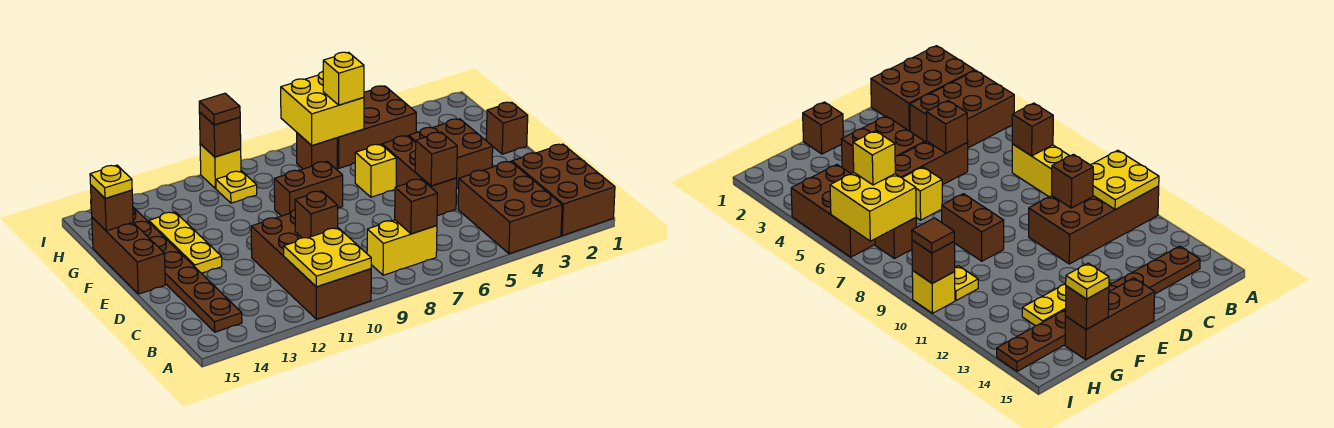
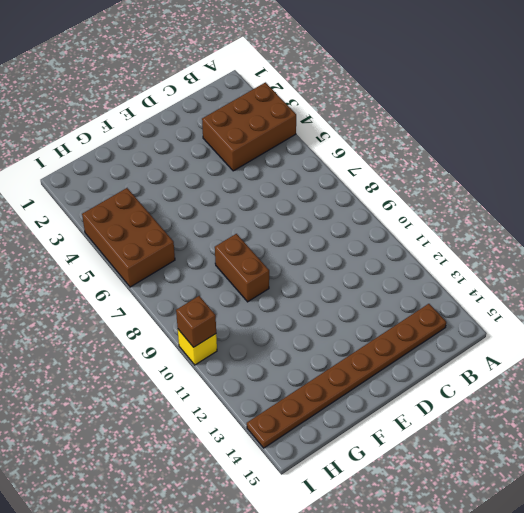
none -> brown brick A1:C2 level 1
none -> brown brick A10:D11 level 1
none -> yellow brick B7:B8 level 1

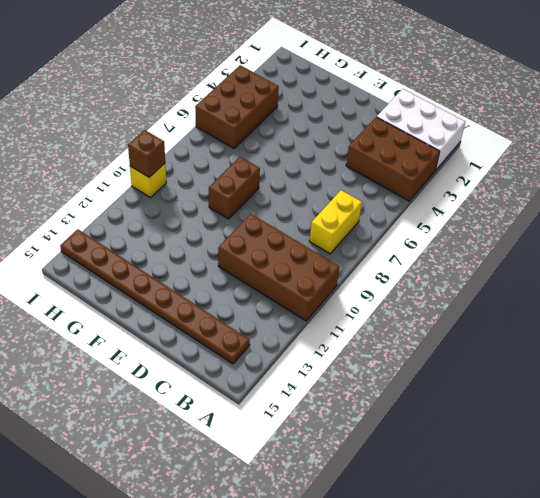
white brick A1:C2 level 1 -> brown brick A1:C2 level 1
none -> brown brick D5:F5 level 1
none -> brown brick E3:F4 level 1
none -> yellow plate E13:G13 level 1

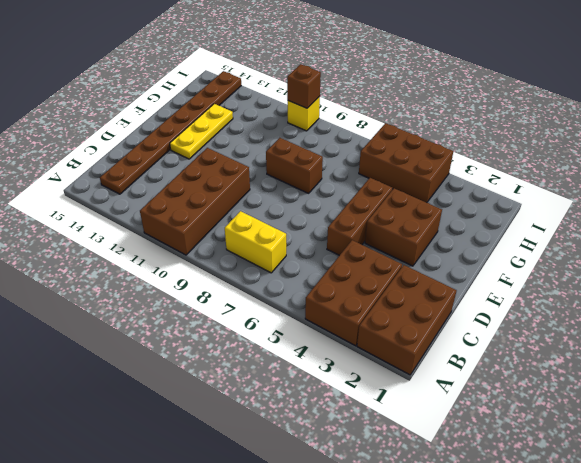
none -> brown brick E15:G15 level 1
none -> brown brick F1 level 1
none -> yellow brick F6 level 1

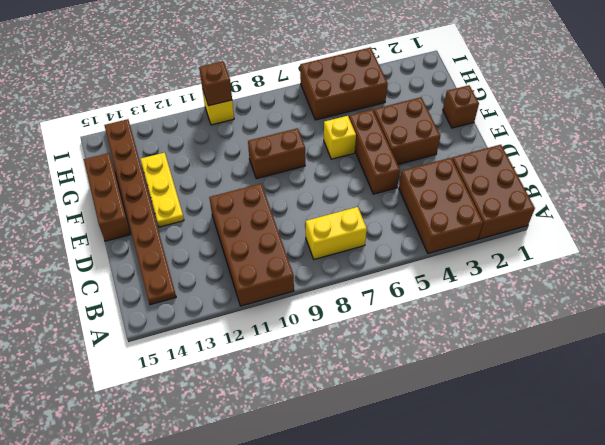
none -> brown brick H7 level 1
none -> yellow plate H10 level 1
none -> yellow plate A10:B11 level 2

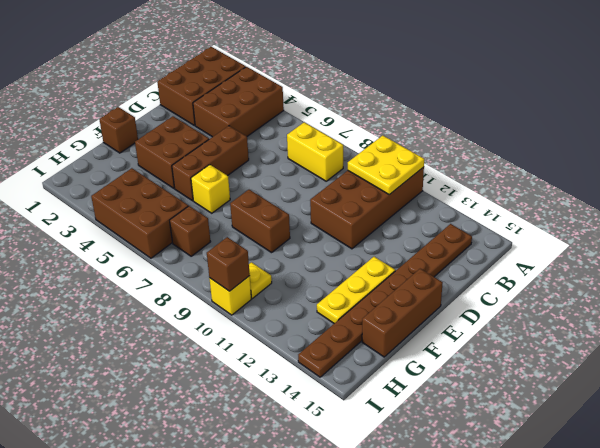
none -> brown brick B7 level 2
none -> brown brick C10 level 2
none -> brown brick D5 level 2

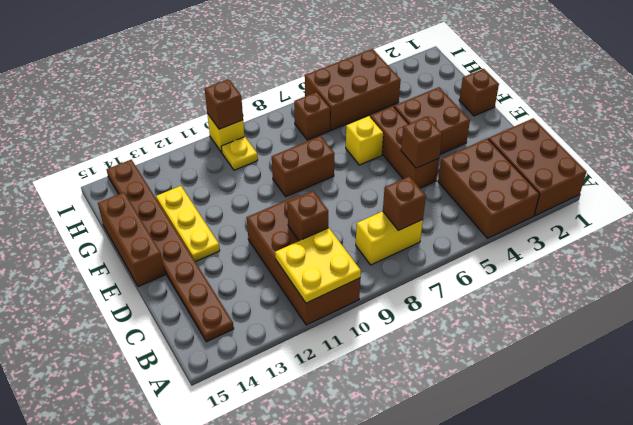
none -> brown brick G15 level 2
none -> yellow brick H6:I7 level 2
none -> yellow plate G15 level 3

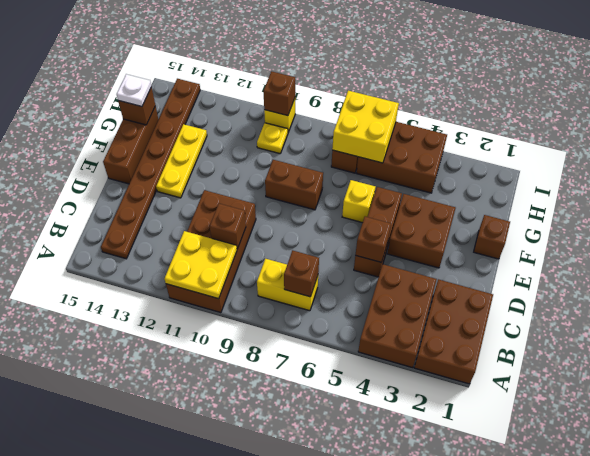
white plate G15 level 3 -> yellow plate G15 level 3
none -> yellow brick H6 level 3
none -> brown tile I10 level 3

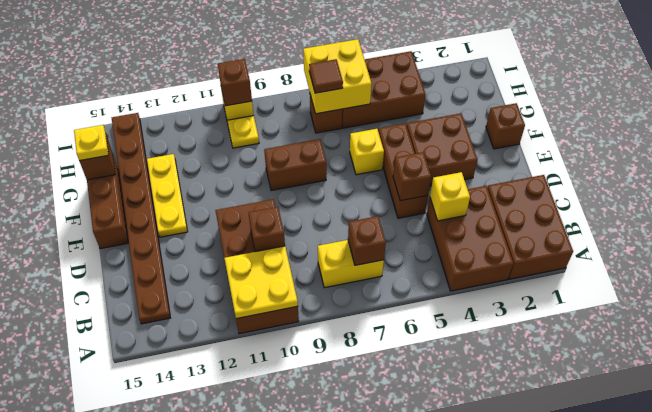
yellow brick C4 level 2 -> yellow brick H6 level 3
brown tile H7 level 3 -> brown tile I10 level 3

